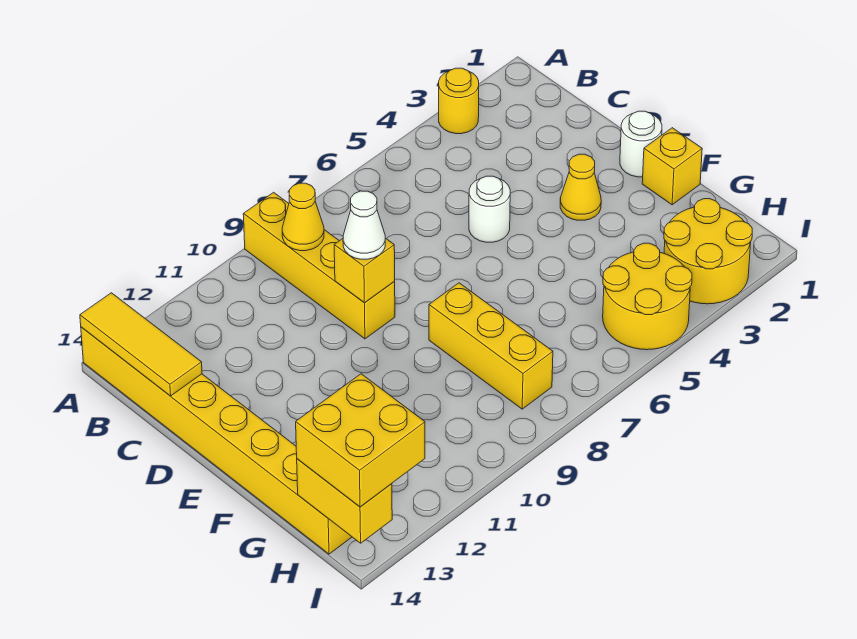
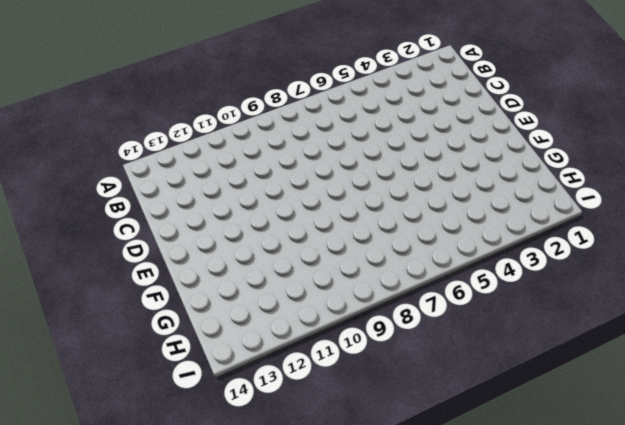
none -> yellow round brick A3 level 1
none -> yellow brick A9:D9 level 1
none -> yellow brick A14:H14 level 1

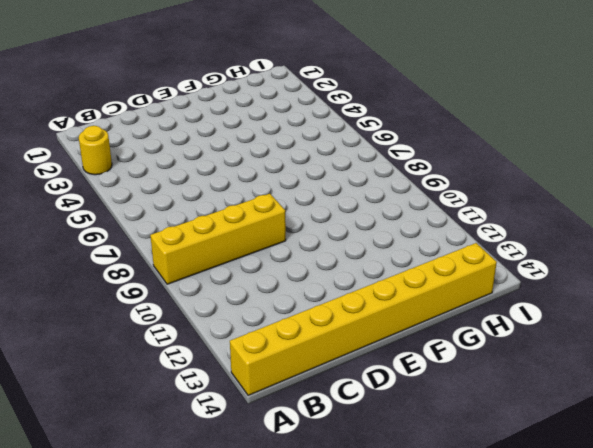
none -> white round brick D5 level 1
none -> white round brick E1 level 1
none -> yellow cone E3 level 1

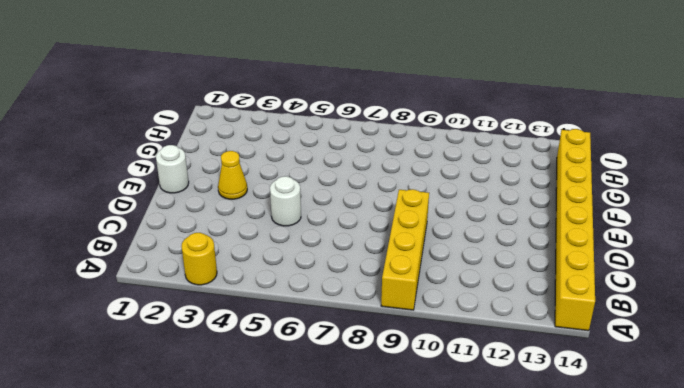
none -> yellow brick F1 level 1
none -> yellow brick F8:H8 level 1
none -> yellow round brick H2:I3 level 1

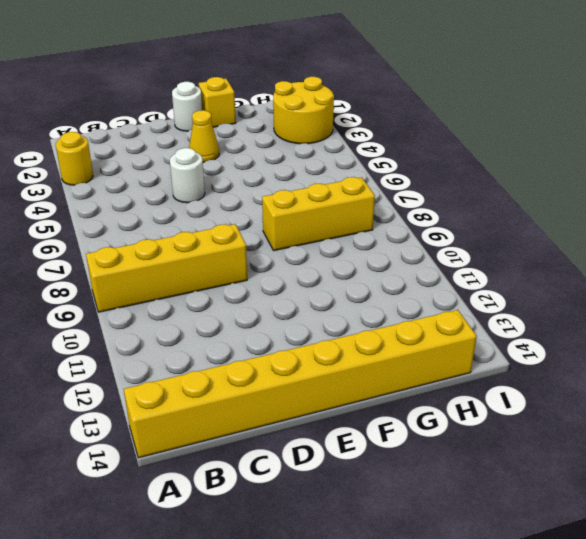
none -> yellow round brick H4:I5 level 1
none -> yellow tile A14:C14 level 2
none -> yellow cone B9 level 2

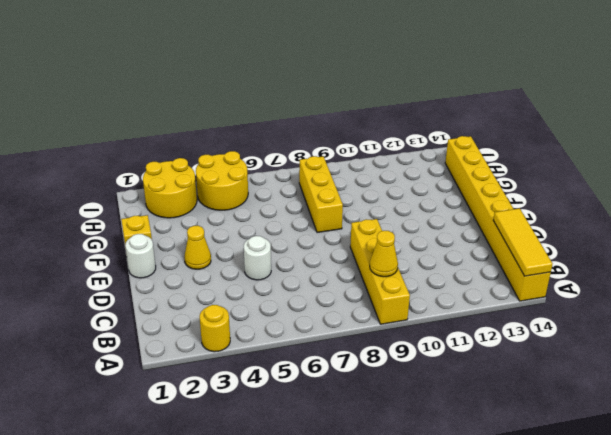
none -> yellow brick D9 level 2
none -> yellow brick H14:I14 level 2
none -> white cone D9 level 3

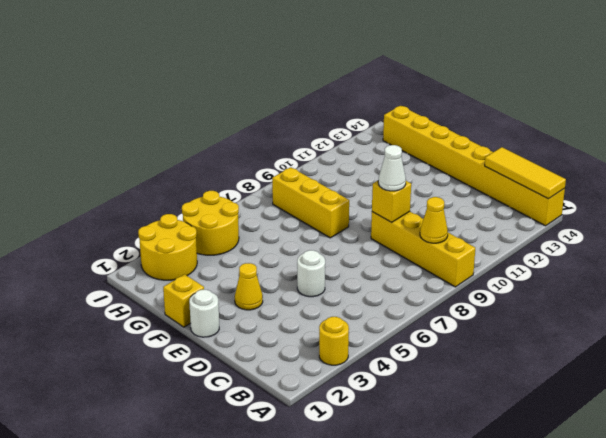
none -> yellow brick H14:I14 level 2
none -> yellow brick H13:I14 level 3

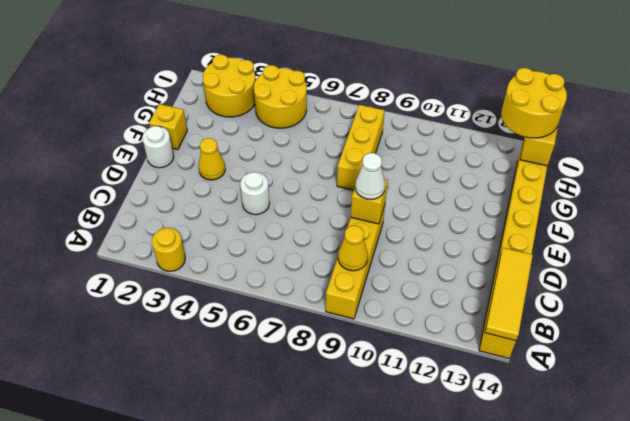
yellow round brick H13:I14 level 3 -> yellow brick H13:I14 level 3

